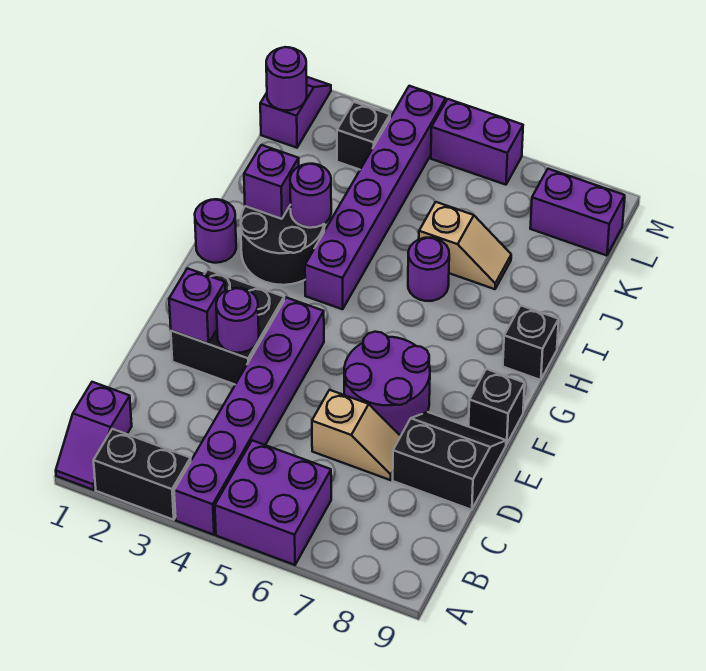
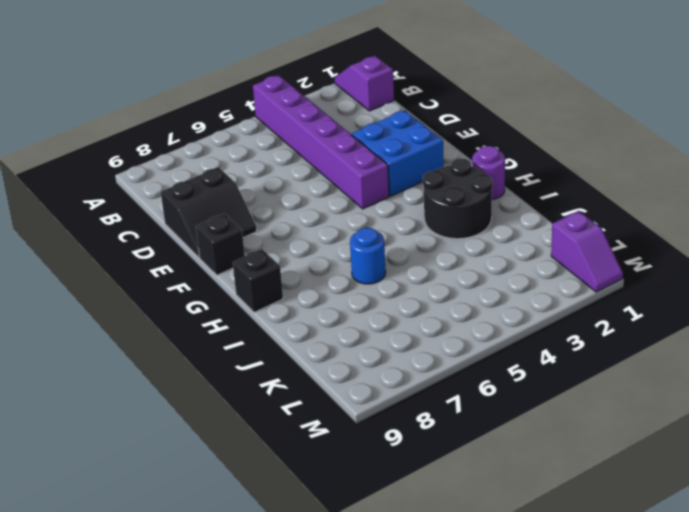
blue brick E2:F3 level 1 -> black brick E2:F3 level 1
blue round brick I6 level 1 -> purple round brick I6 level 1
none -> black brick A2:A3 level 1
none -> purple brick A5:B6 level 1
none -> tan slope D6:D7 level 1 top 6

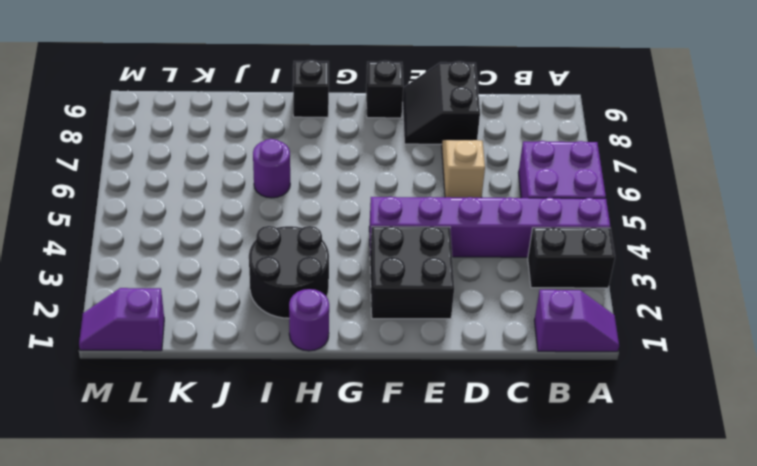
black brick A3:B3 level 1 -> black brick A2:A3 level 1
none -> purple round brick E6:F7 level 1
none -> purple brick H4:M4 level 1
none -> tan slope J6:J7 level 1 top 6

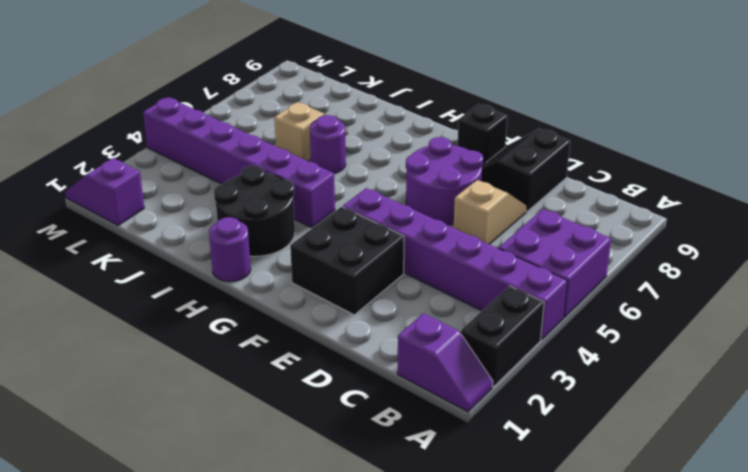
none -> black brick H9 level 1
none -> black brick L3 level 1
none -> purple brick L8:L9 level 1

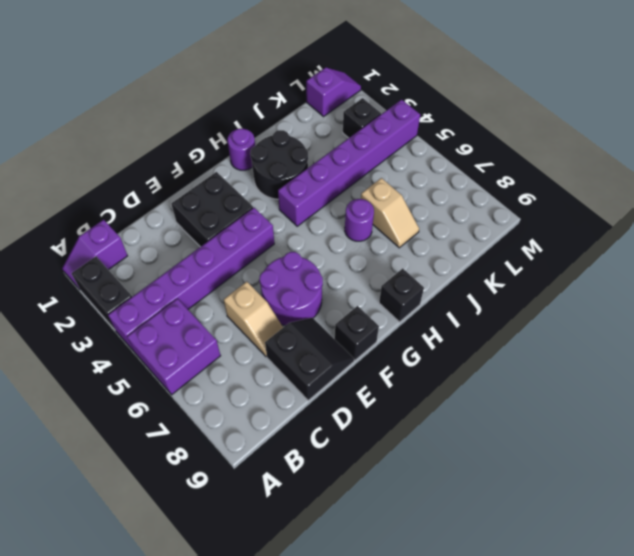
none -> purple brick L8:L9 level 1
none -> purple brick M5:M6 level 1
none -> purple brick E2 level 2

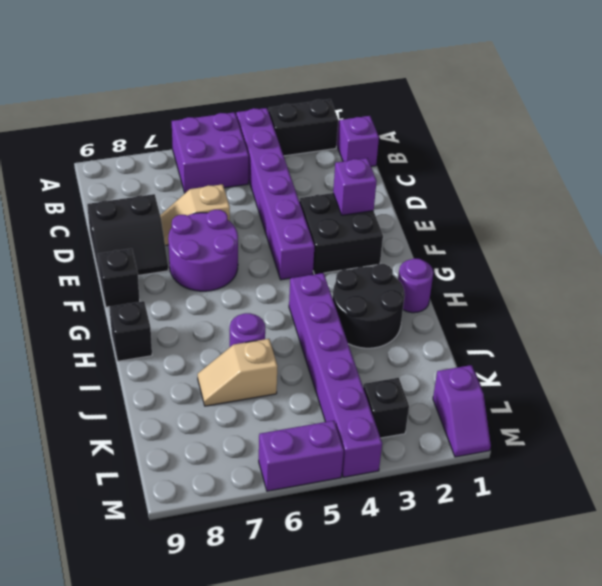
none -> purple brick L8:L9 level 1
none -> purple round brick E3 level 2
none -> purple brick I2 level 2

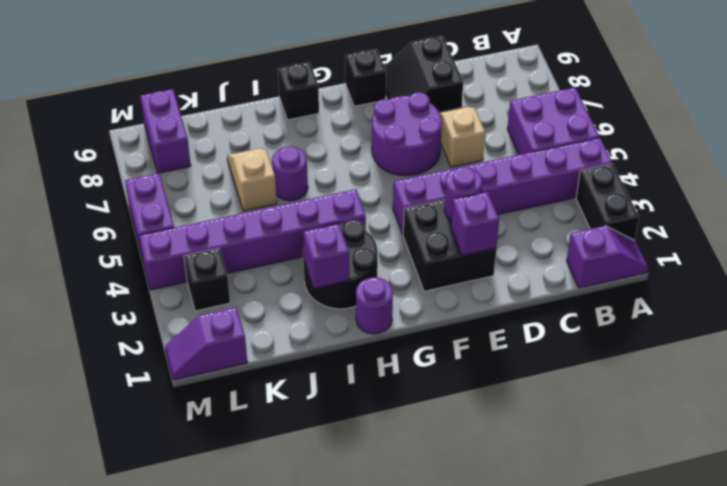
none -> purple round brick I3 level 2
none -> purple round brick L1 level 2

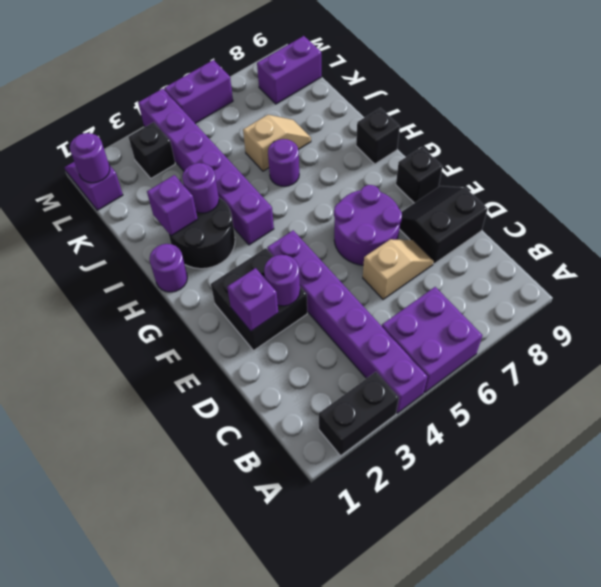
none -> purple slope A1:B1 level 1 top B

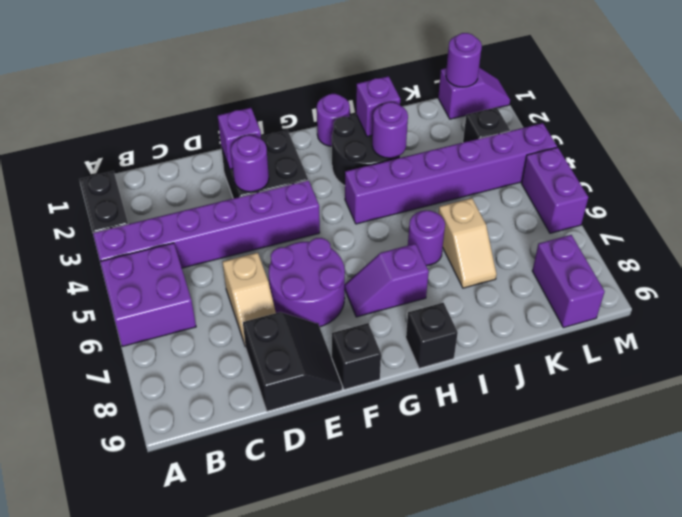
purple slope G7:H7 level 1 top H -> purple slope A1:B1 level 1 top B

